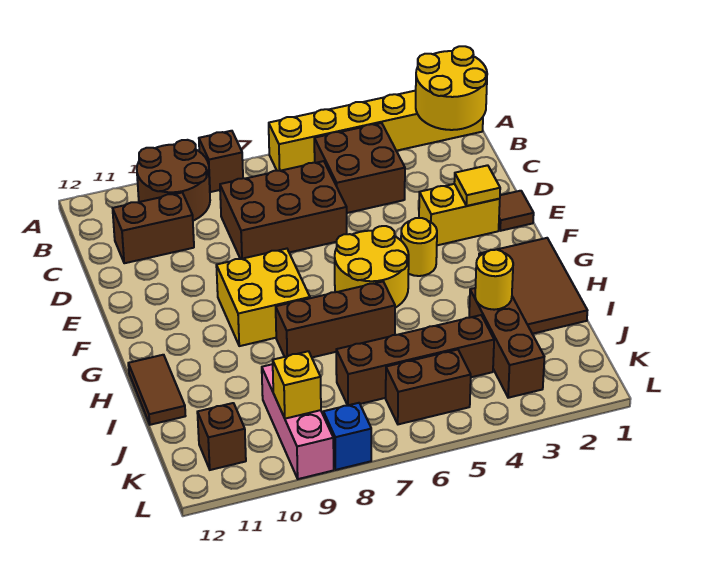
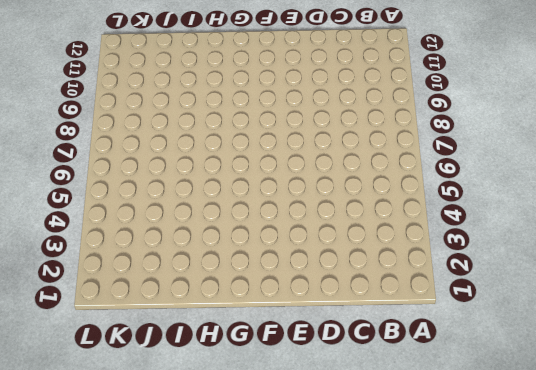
none -> yellow brick A1:A6 level 1
none -> brown brick A8 level 1
none -> brown round brick A9:B10 level 1

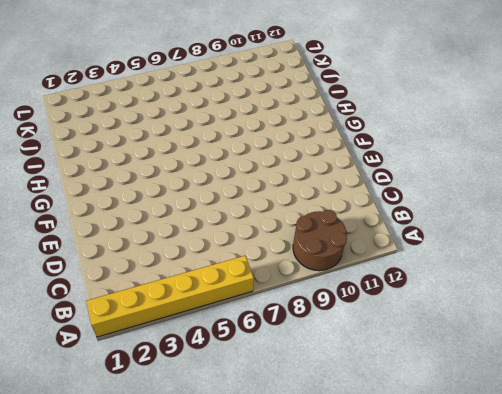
none -> brown brick A8 level 1
none -> brown brick B4:C5 level 1
none -> brown brick C6:D8 level 1

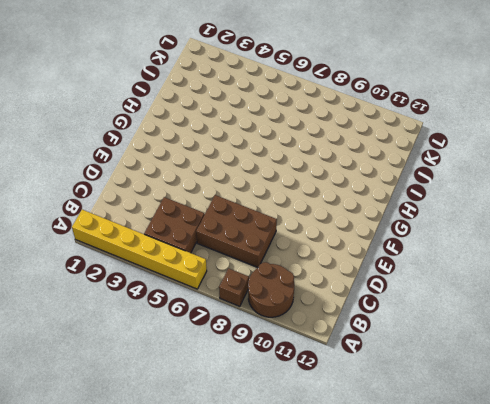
none -> brown brick C10:C11 level 1
none -> brown tile E1 level 1
none -> yellow brick E2:E3 level 1

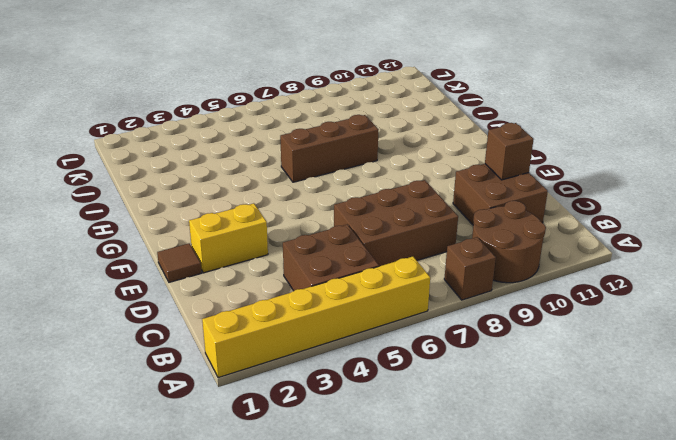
brown brick C10:D11 level 1 -> brown brick C10:C11 level 1
brown brick D11 level 2 -> brown brick K11 level 1
none -> yellow round brick F4 level 1
none -> yellow round brick F5:G6 level 1
none -> yellow brick F8:G9 level 1

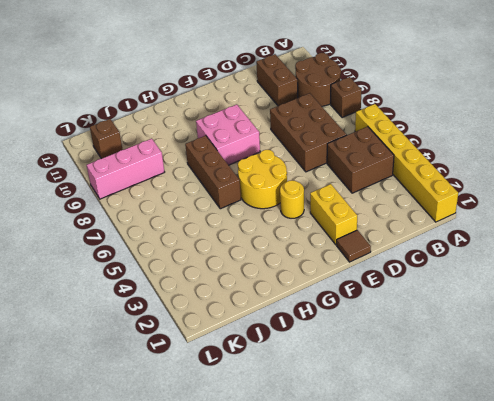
pink brick F8:G9 level 1 -> yellow brick F8:G9 level 1
none -> brown tile G1:I2 level 1
none -> brown tile H12:I12 level 1
none -> brown brick I3:K3 level 1

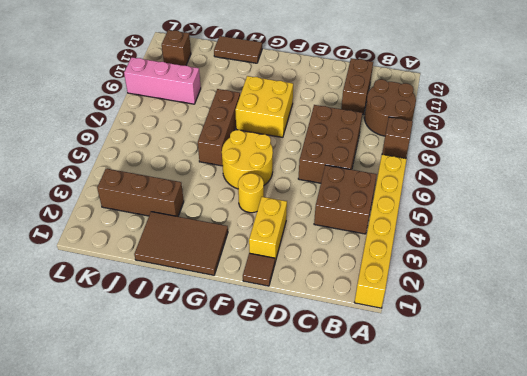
none -> brown brick J4:J7 level 1
none -> brown brick K5:K6 level 1
none -> blue brick L8 level 1

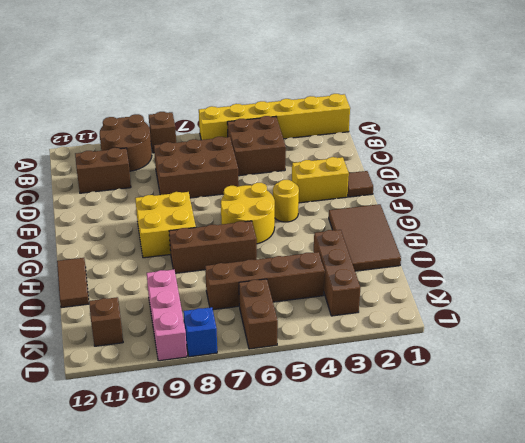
brown brick K6:L6 level 1 -> brown brick K5:K6 level 1
none -> yellow round brick A1:B2 level 2
none -> yellow tile E2 level 2
none -> yellow round brick I3 level 2

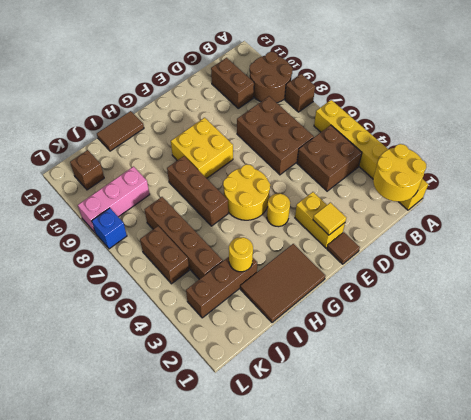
none -> yellow brick K9 level 2

